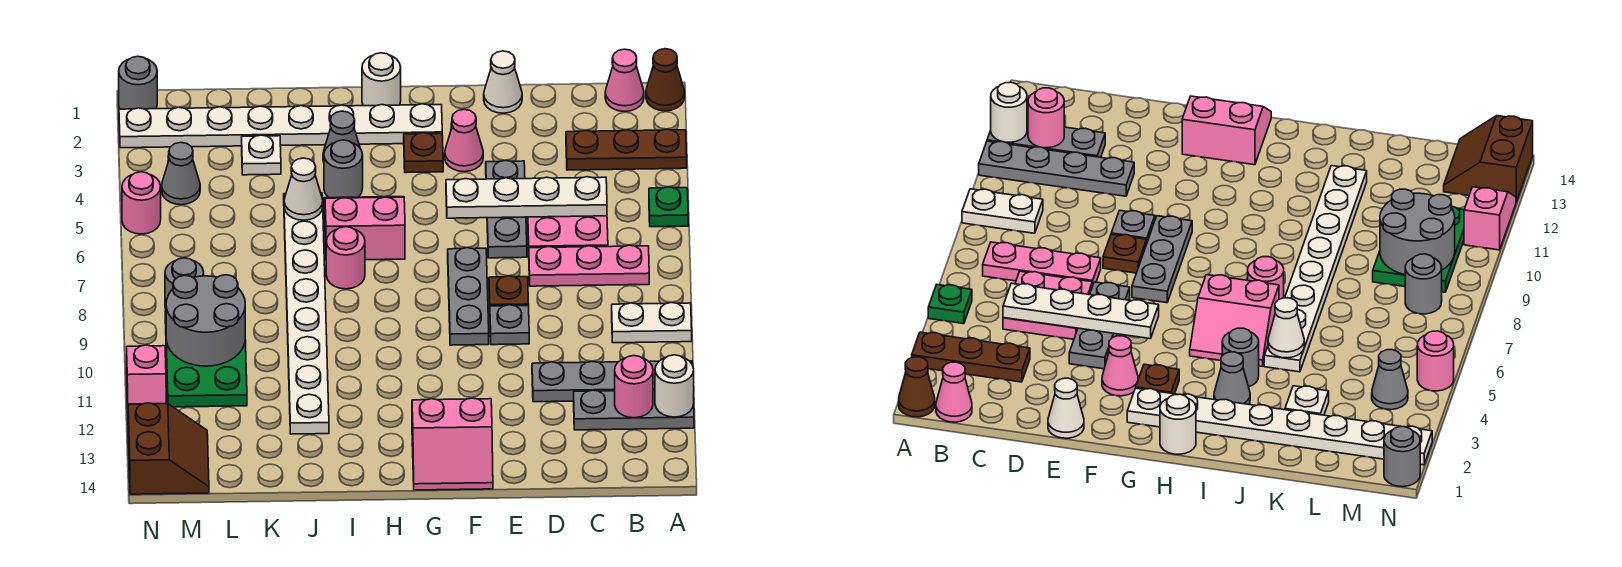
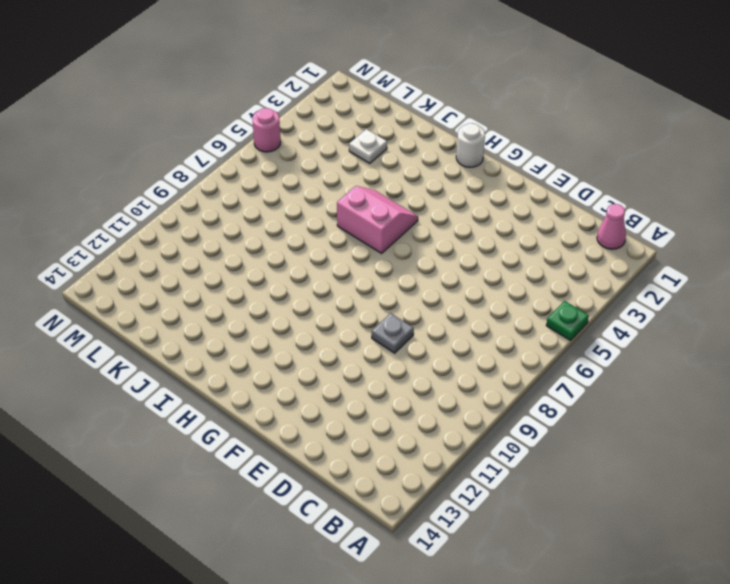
none -> brown cone A1 level 1
none -> brown plate A3:C3 level 1
none -> white plate A9:B9 level 1
none -> grey plate A11:D11 level 1

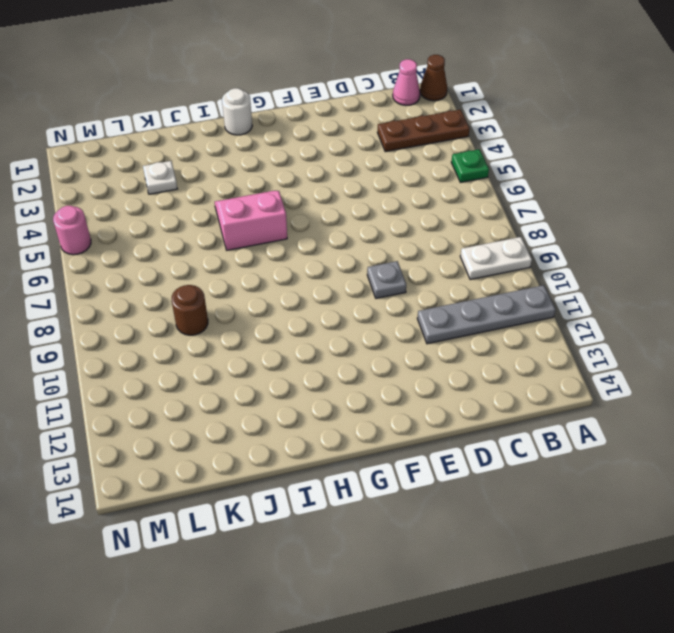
brown round brick K9 level 1 -> none
none -> grey plate A12:C12 level 1
none -> pink plate B7:D7 level 1
none -> pink plate C5:D6 level 1
none -> white cone E1 level 1

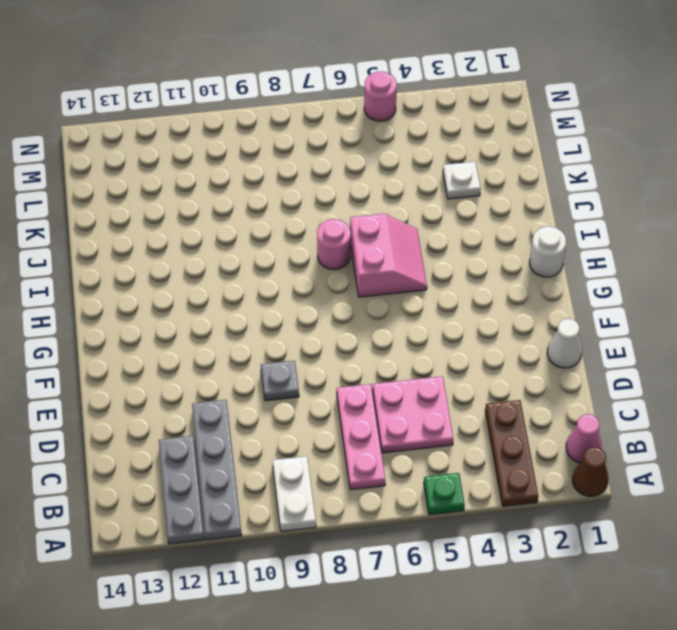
none -> grey plate E4:E6 level 1
none -> brown plate E8 level 1
none -> pink cone F3 level 1
none -> grey plate F7:F9 level 1

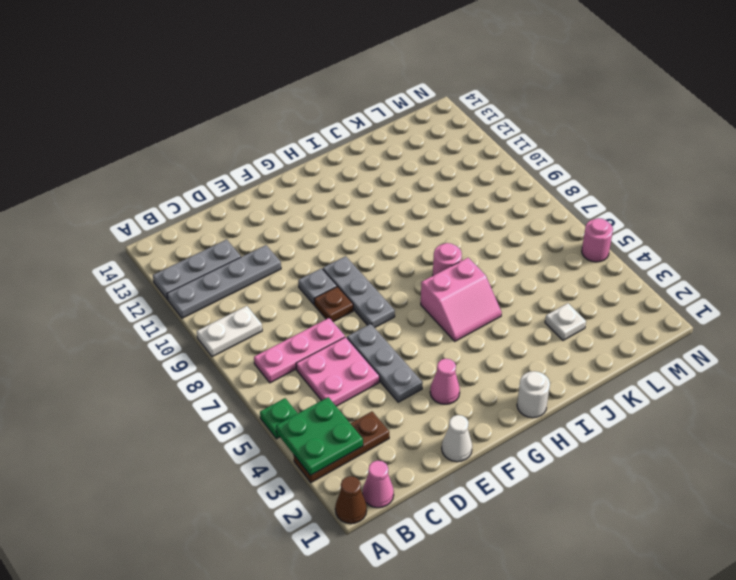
green plate A3:B4 level 2 -> none
none -> pink slope F13:G14 level 1 top 13
none -> white plate G2:N2 level 1
none -> brown plate G3 level 1
none -> grey cone I3 level 1

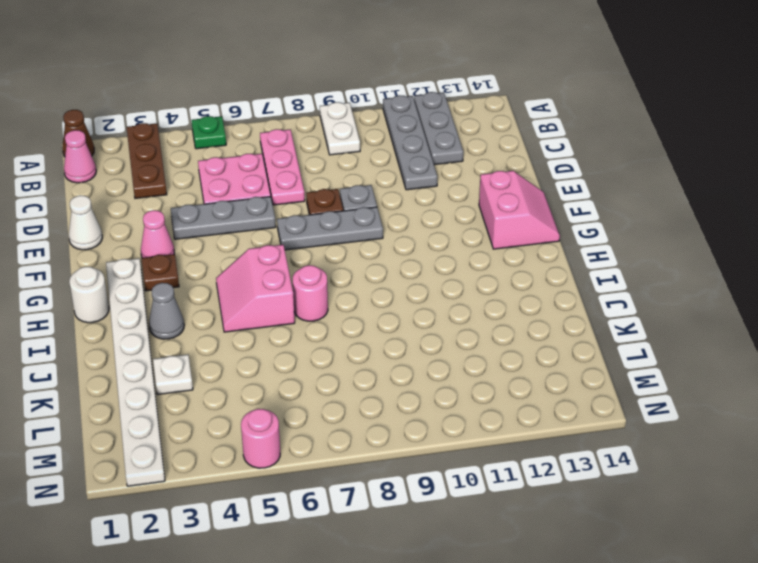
none -> grey round brick I4 level 1
none -> white plate J5:J12 level 1
none -> green plate L9:M11 level 1
none -> grey cone M4 level 1

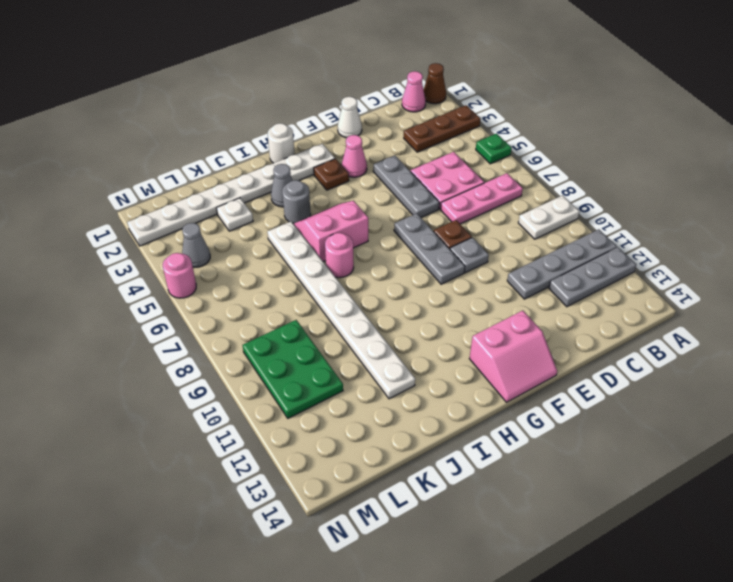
none -> grey round brick M8 level 1
none -> brown slope M13:N14 level 1 top N
none -> grey round brick N1 level 1
none -> pink slope N11:N12 level 1 top 11

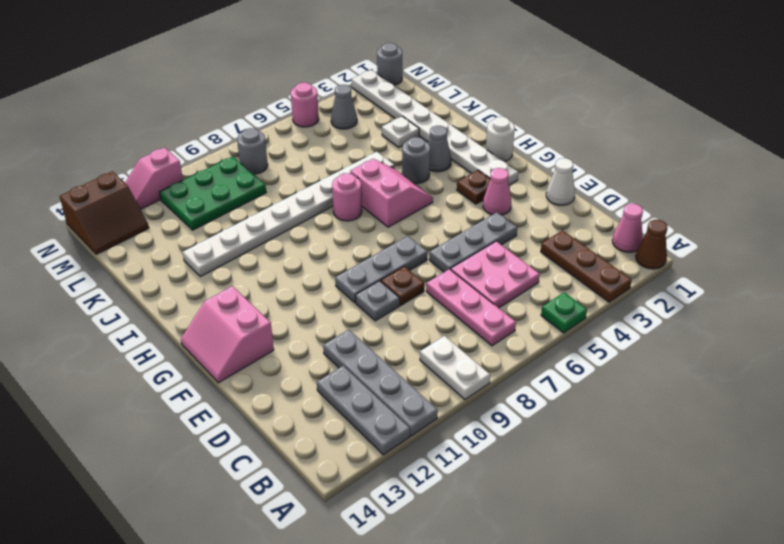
none -> white round brick A12 level 2
none -> pink round brick B12 level 2
none -> white plate C5:F5 level 2
none -> white cone J5 level 2

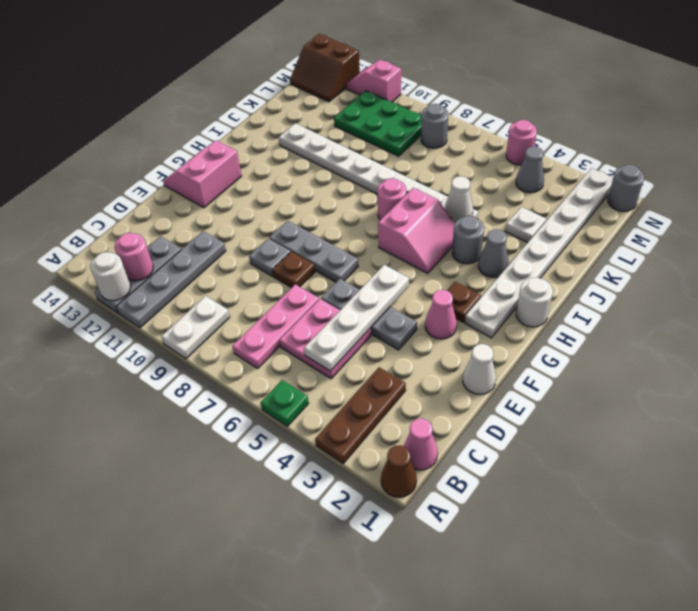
none -> grey round brick L9:M10 level 2

